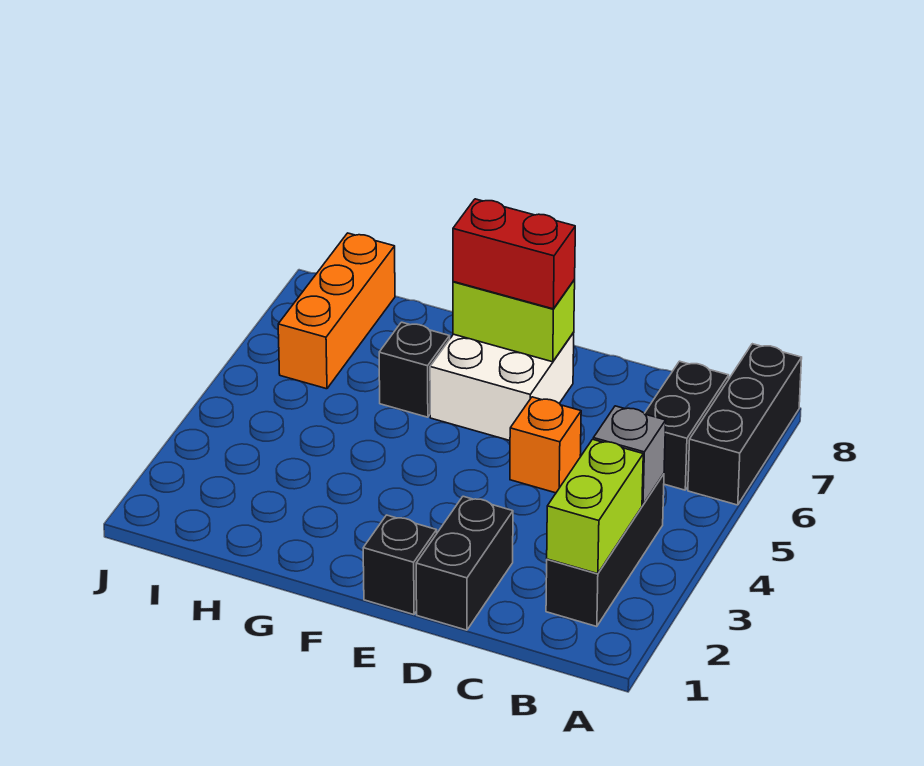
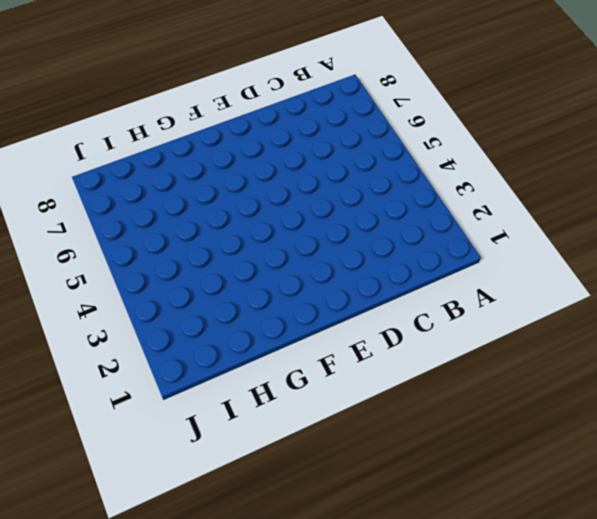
none -> black brick A6:A8 level 1
none -> black brick B2:B4 level 1
none -> black brick B6:B7 level 1

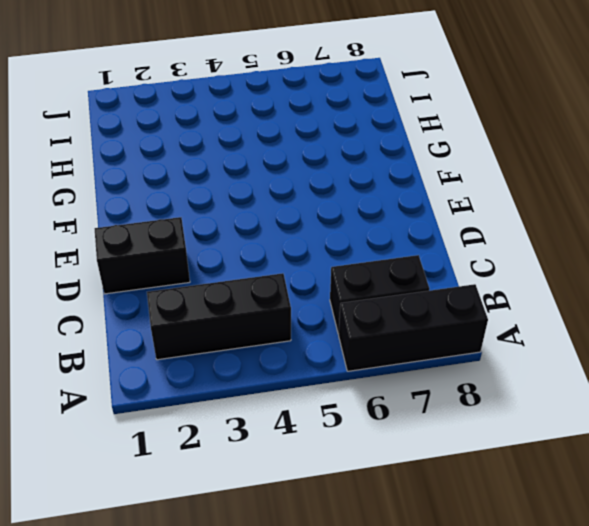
none -> orange brick D5 level 1
none -> black brick E1 level 1
none -> white brick E6:F7 level 1

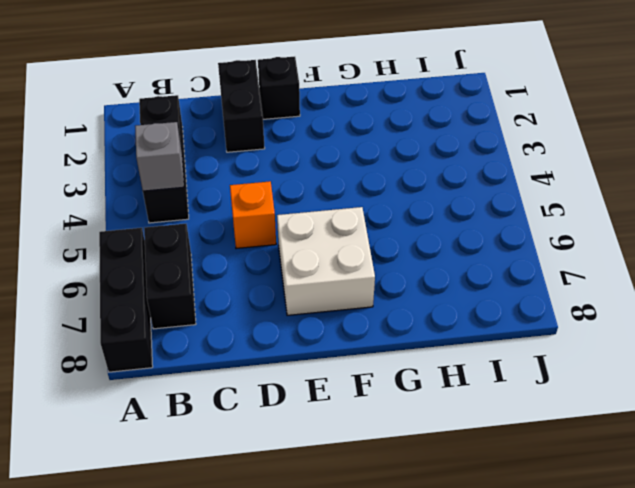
none -> black brick G6 level 1
none -> orange brick I6:I8 level 1
none -> lime brick B2:B3 level 2

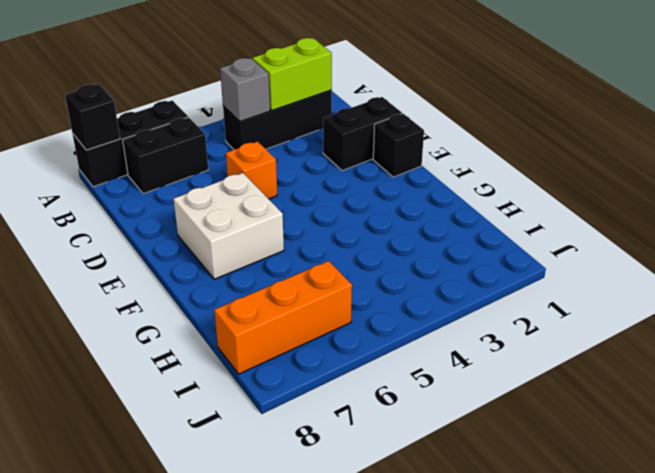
black brick A8 level 2 -> black brick G6 level 1
none -> lime brick E7:F7 level 2
none -> red brick E7:F7 level 3

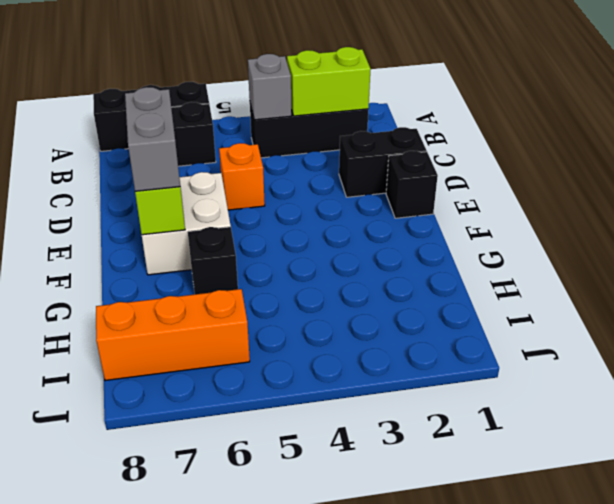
grey brick E7:F7 level 3 -> red brick E7:F7 level 3

